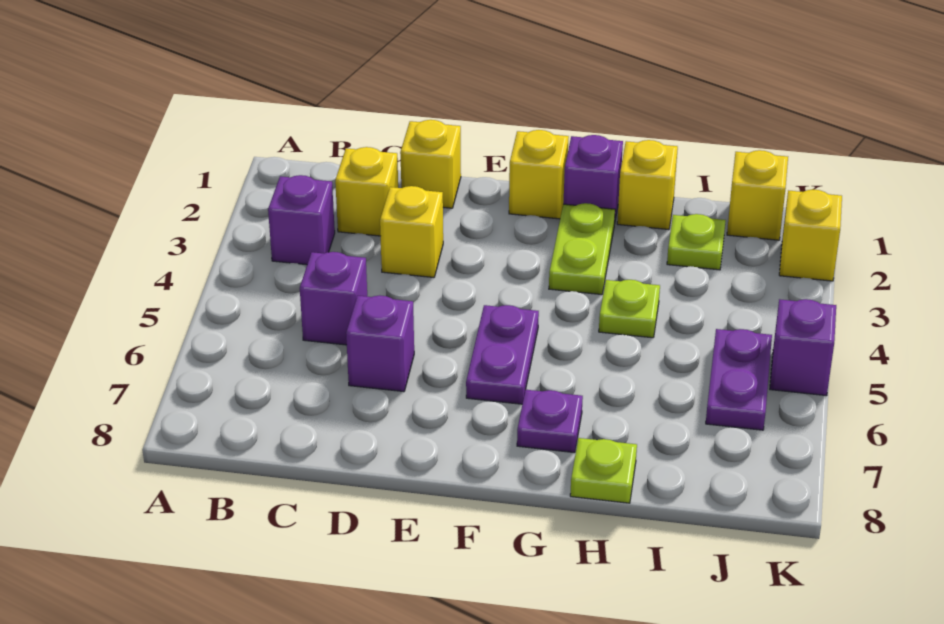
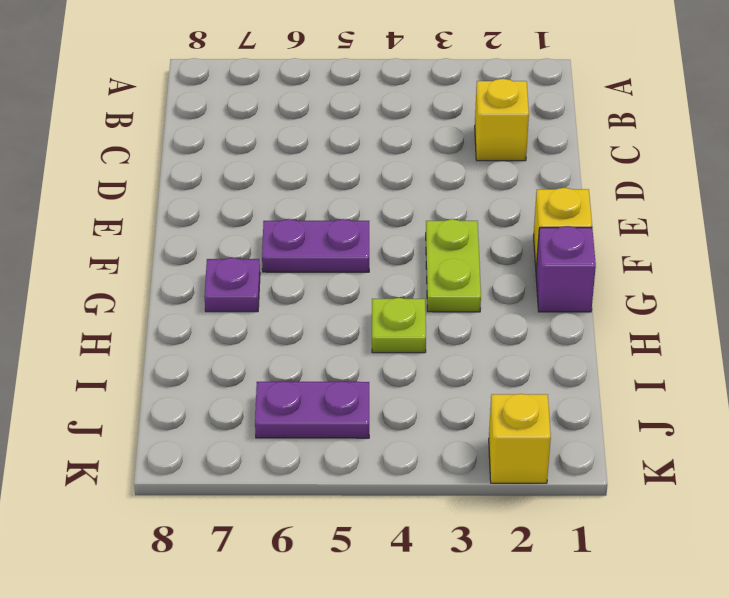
lime plate F3:G3 level 1 -> lime plate G2:G3 level 1
none -> purple brick B3 level 1
none -> purple brick C5 level 1
none -> yellow brick D1 level 1

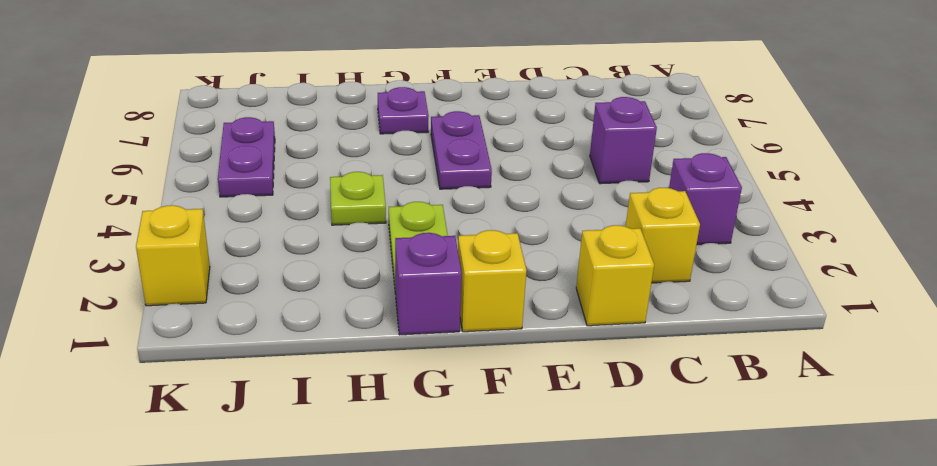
none -> yellow brick D3 level 1
none -> purple brick D6 level 1
none -> yellow brick H1 level 1

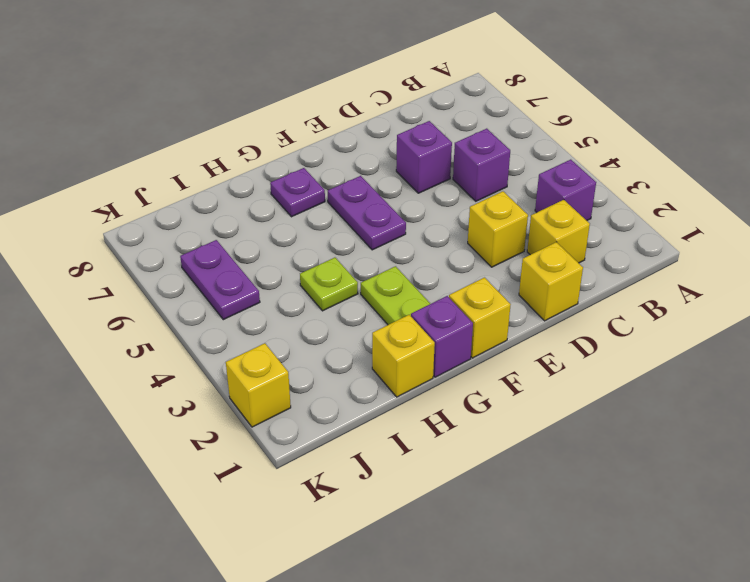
none -> lime plate H8 level 1
none -> lime plate I2 level 1
none -> yellow brick J1 level 1

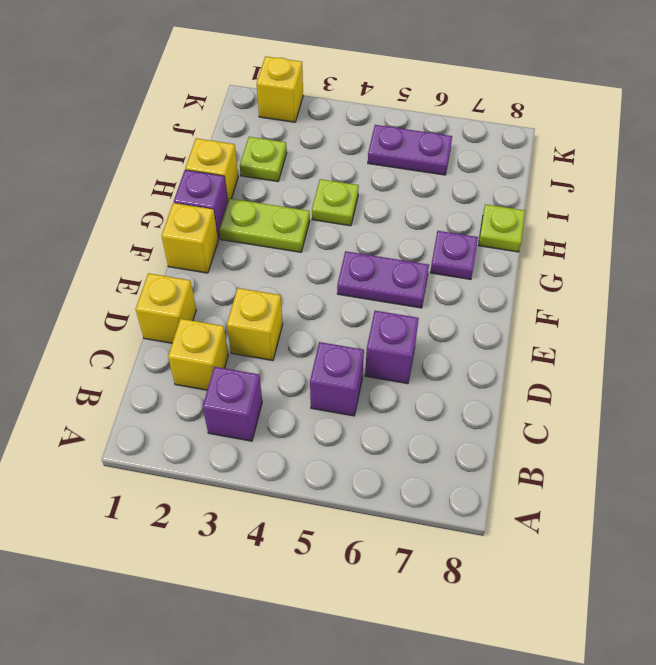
none -> yellow brick J1 level 1
none -> purple brick K5 level 1

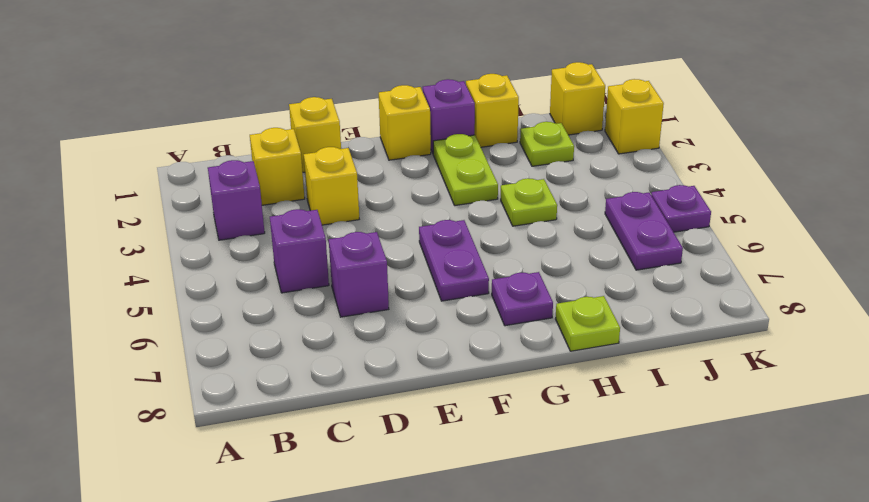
purple plate K5 level 1 -> purple brick K5 level 1

